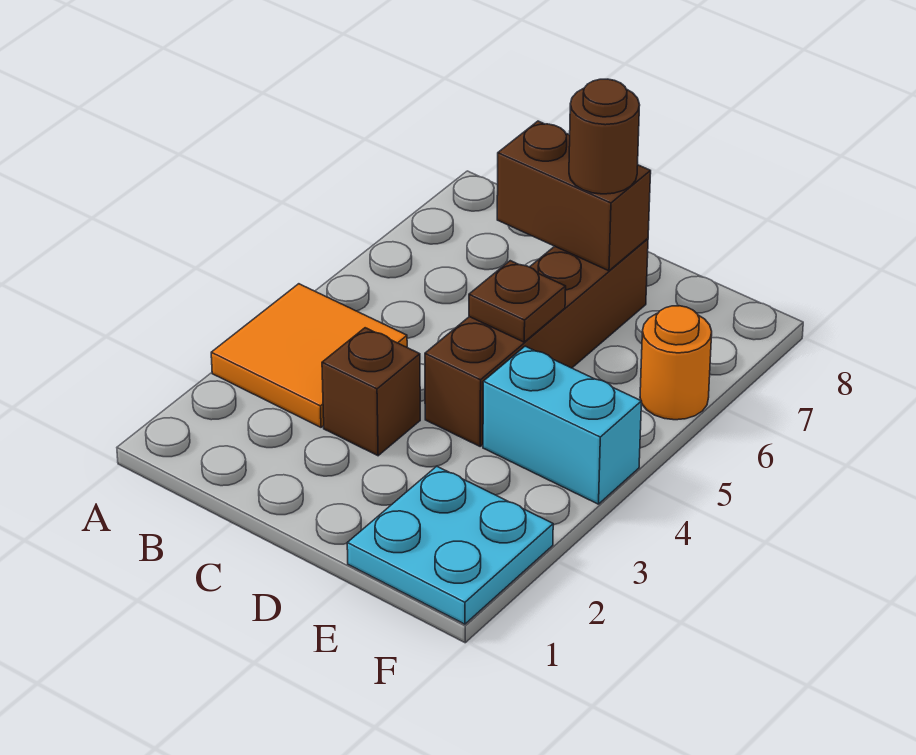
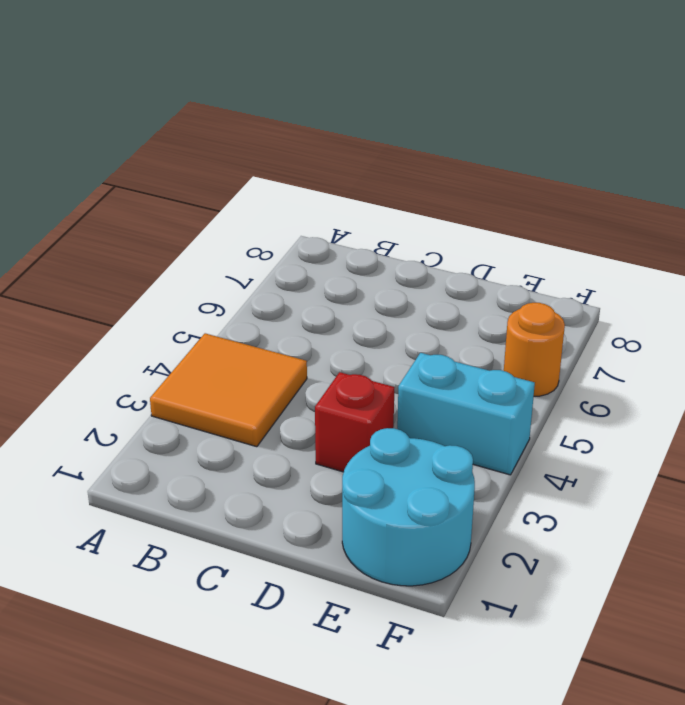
red brick D3 level 1 -> none
cyan round brick E1:F2 level 1 -> cyan plate E1:F2 level 1
none -> brown brick C3 level 1
none -> brown brick D4:D7 level 1

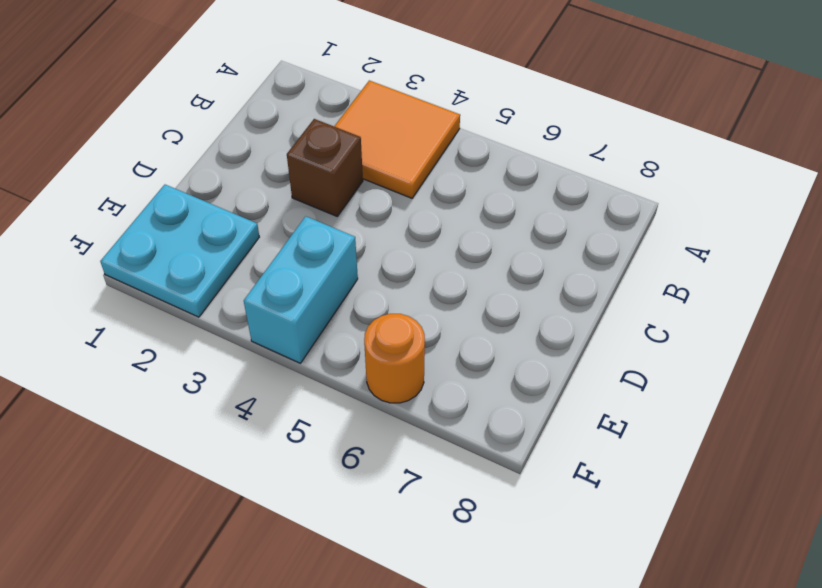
none -> brown brick D4:D7 level 1
none -> brown brick C7:D7 level 2

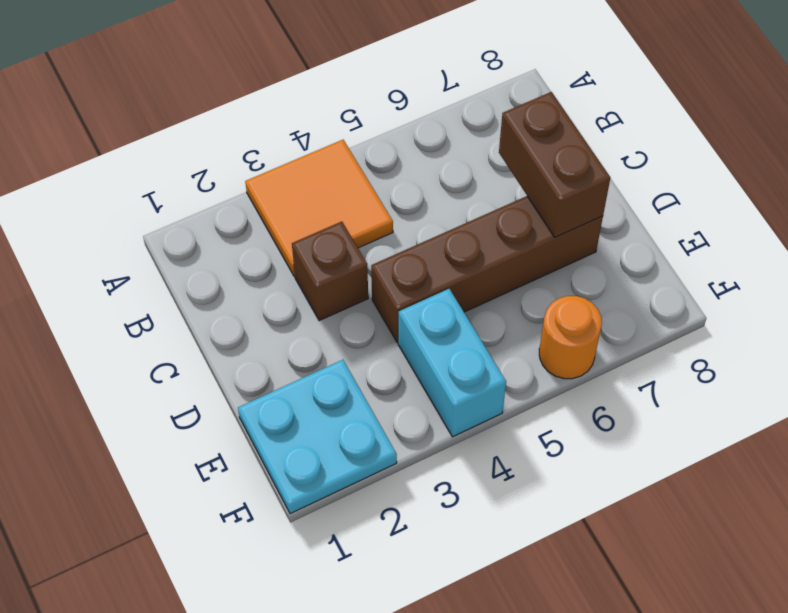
none -> brown plate D5 level 2
none -> brown round brick D7 level 3

